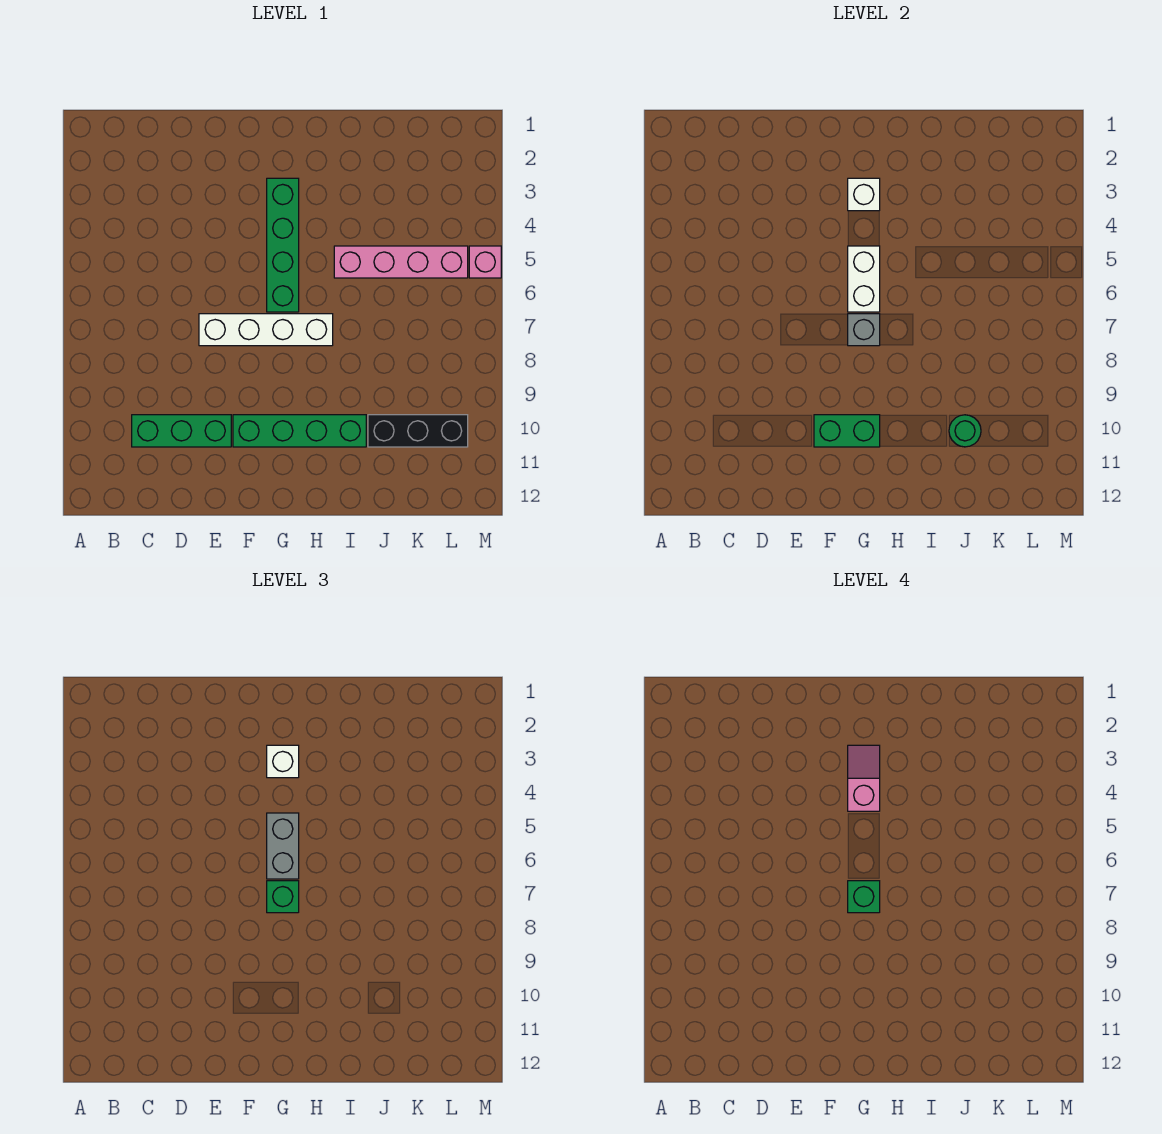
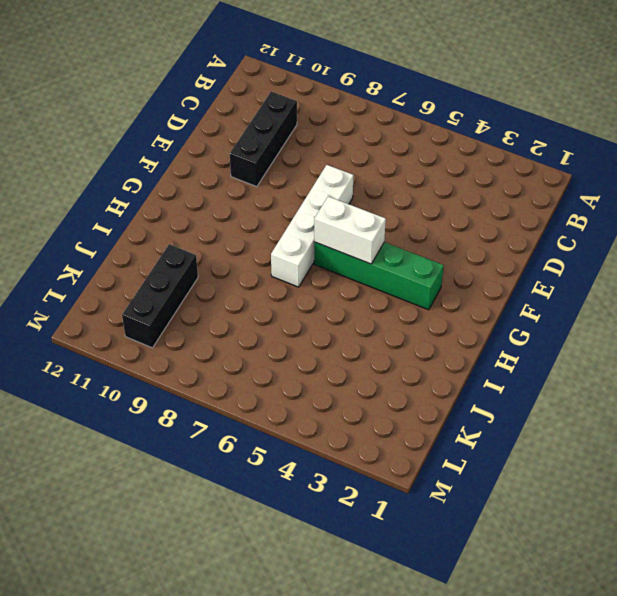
black brick C10:E10 level 1 -> green brick C10:E10 level 1
none -> green brick F10:I10 level 1
none -> pink brick I5:L5 level 1
none -> pink brick M5 level 1

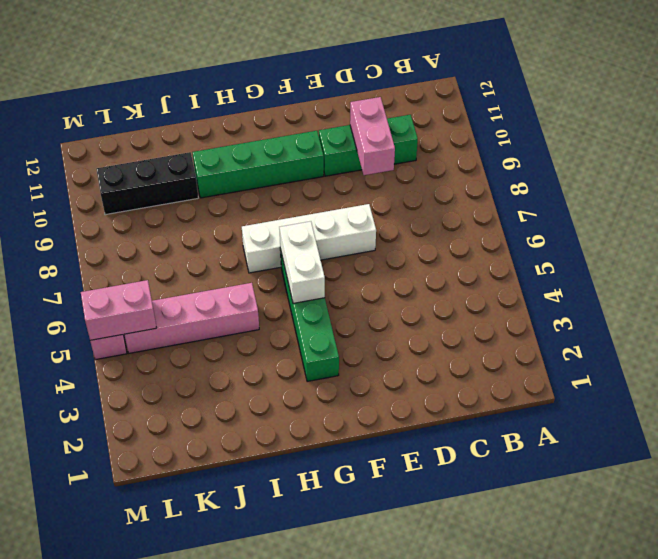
pink brick D9:D10 level 2 -> none
pink brick L5:M5 level 2 -> none
none -> green brick F10:G10 level 2
none -> white brick G3 level 2
none -> grey brick G7 level 2

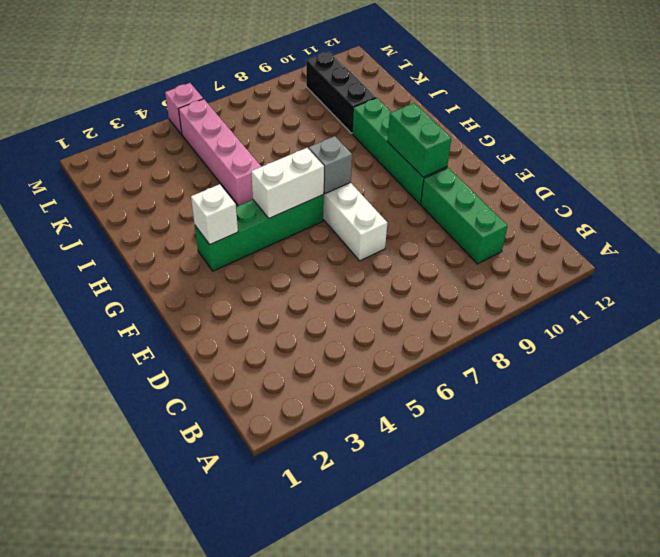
none -> green round brick J10 level 2
none -> white brick G3 level 3
none -> grey brick G5:G6 level 3

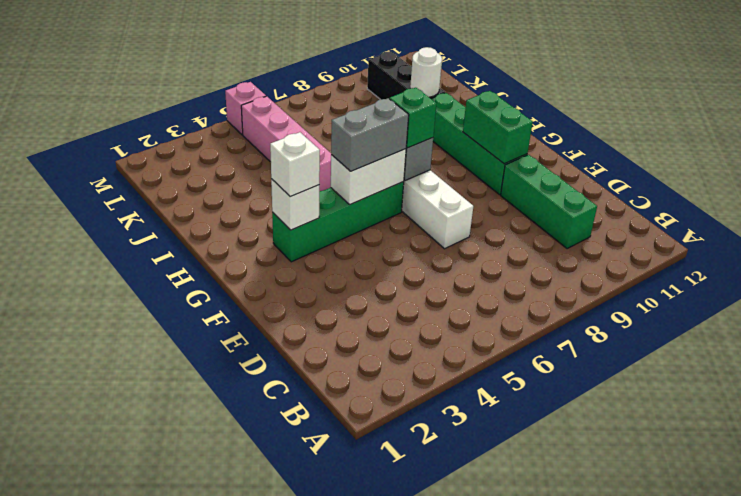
white round brick J10 level 2 -> green round brick J10 level 2
none -> pink slope G3:G4 level 4 top 4
none -> green brick G7 level 4

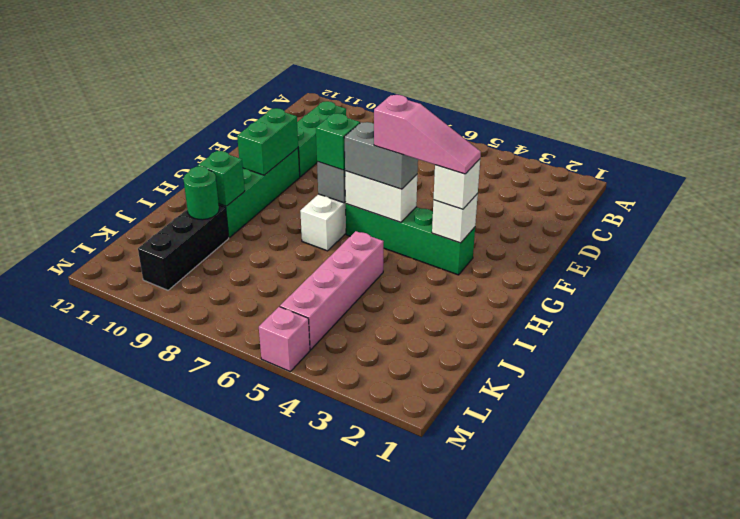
pink slope G3:G5 level 4 top 5 -> pink slope G3:G4 level 4 top 4
green brick I10 level 2 -> green brick G7 level 4

